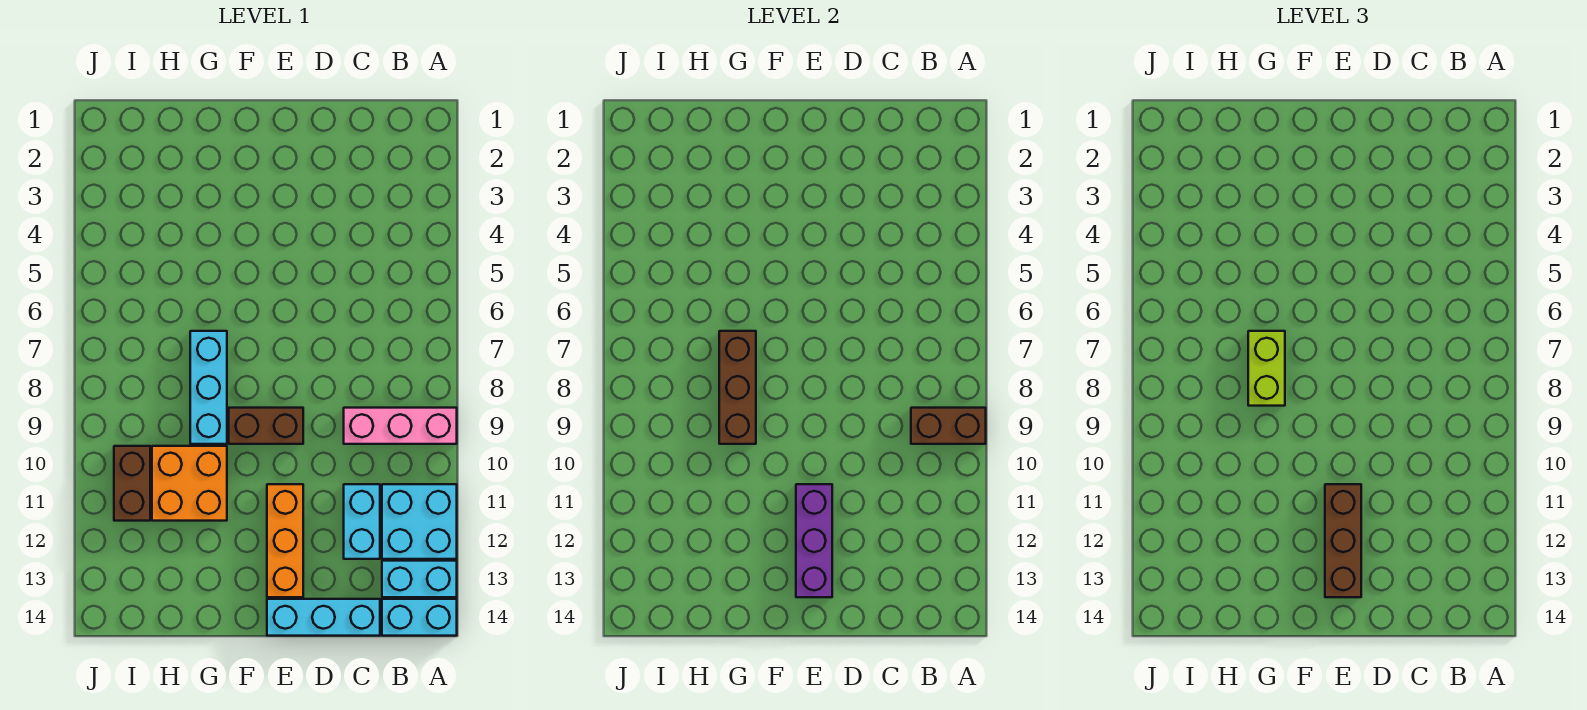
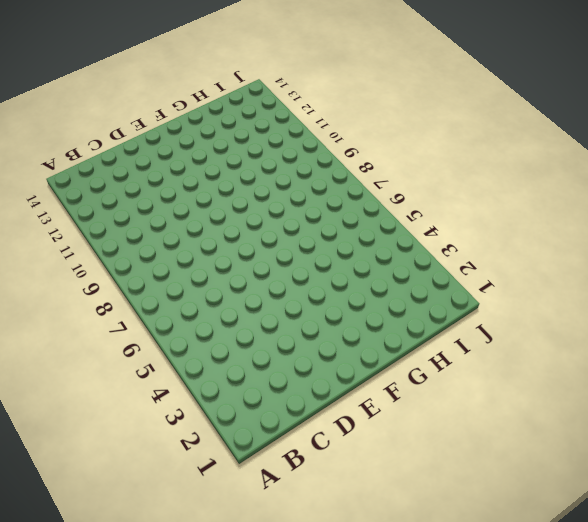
none -> pink brick A9:C9 level 1
none -> cyan brick A11:B12 level 1
none -> cyan brick A13:B13 level 1

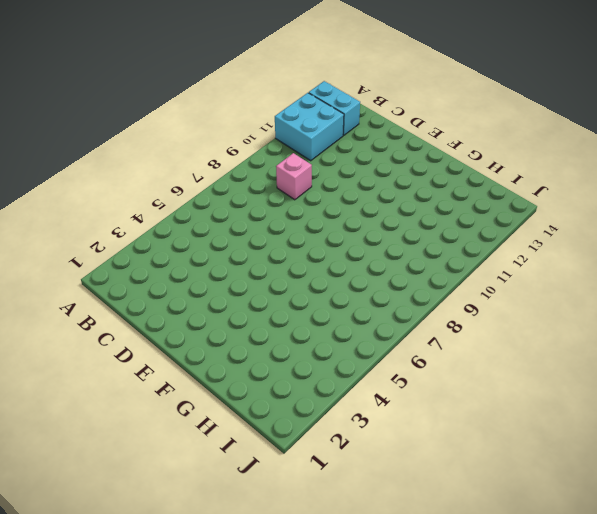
pink brick C9 level 1 -> pink brick A9:C9 level 1
none -> cyan brick A14:B14 level 1
none -> cyan brick C11:C12 level 1
none -> cyan brick C14:E14 level 1

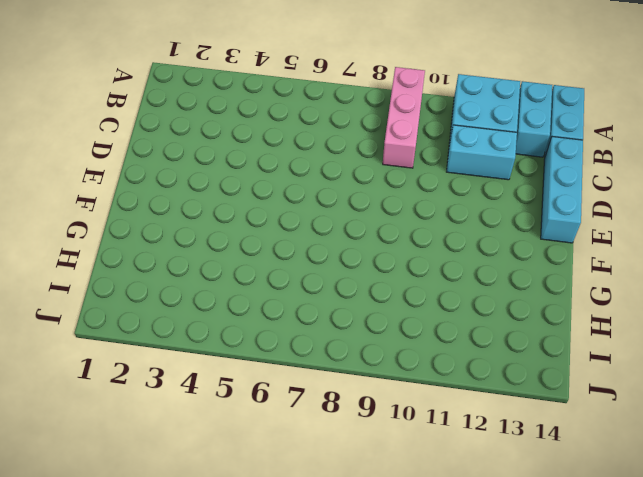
none -> brown brick E9:F9 level 1
none -> orange brick E11:E13 level 1
none -> cyan brick G7:G9 level 1

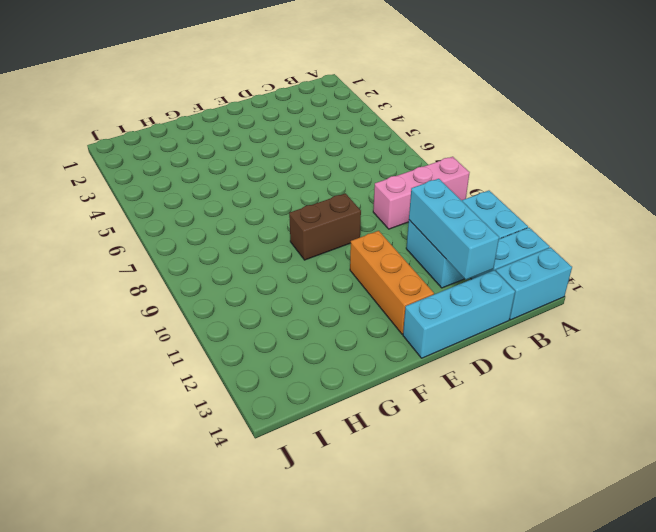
cyan brick C11:C13 level 2 -> cyan brick G7:G9 level 1
none -> orange brick G10:H11 level 1
none -> brown brick I10:I11 level 1
none -> brown brick A9:B9 level 2

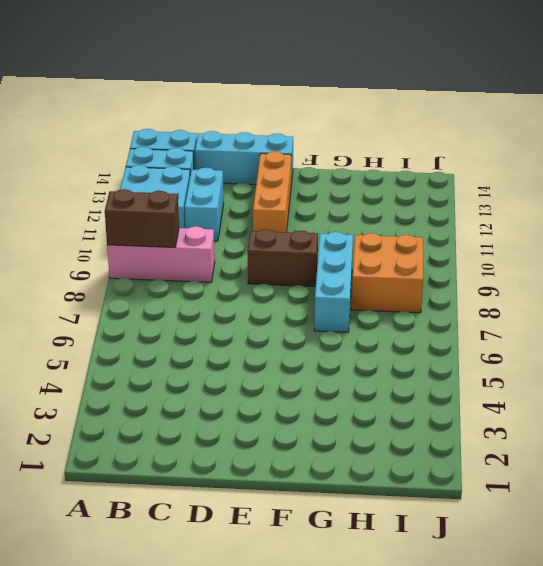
orange brick H8:I9 level 1 -> orange brick G10:H11 level 1
none -> brown brick I10:I11 level 1
none -> purple brick E11:E13 level 2
none -> brown brick G7:G9 level 2

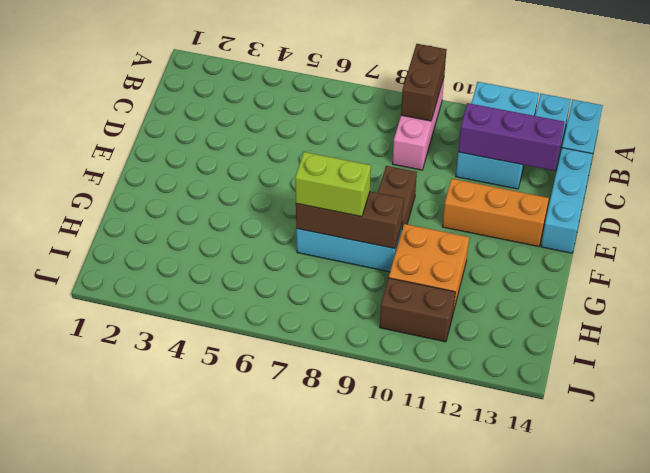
purple brick C11:C13 level 2 -> purple brick E11:E13 level 2
none -> brown brick E11:E13 level 3

